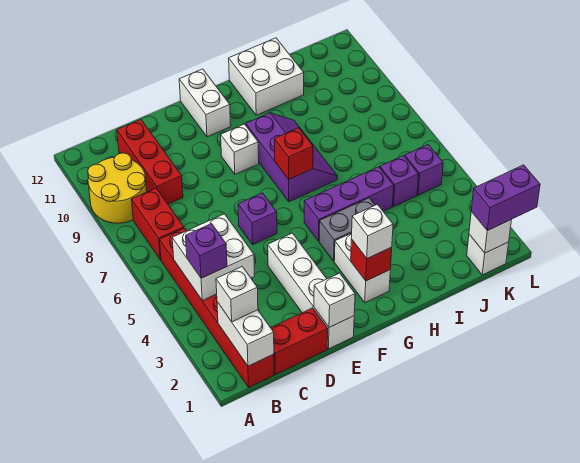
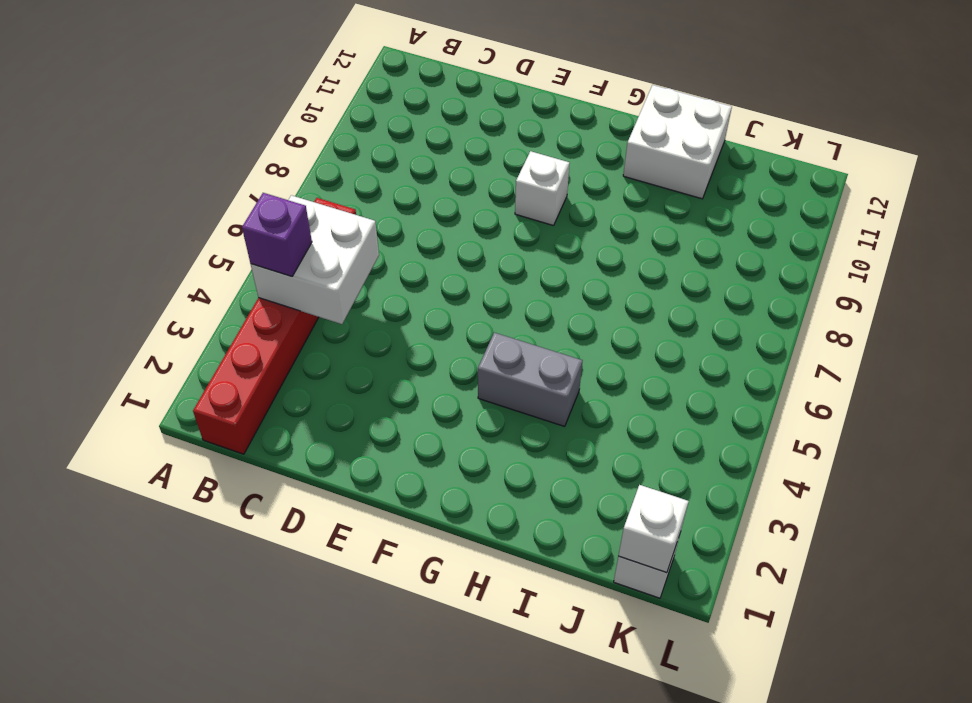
none -> yellow round brick A9:B10 level 1
none -> red brick B7:B8 level 1
none -> red brick C1:D1 level 1

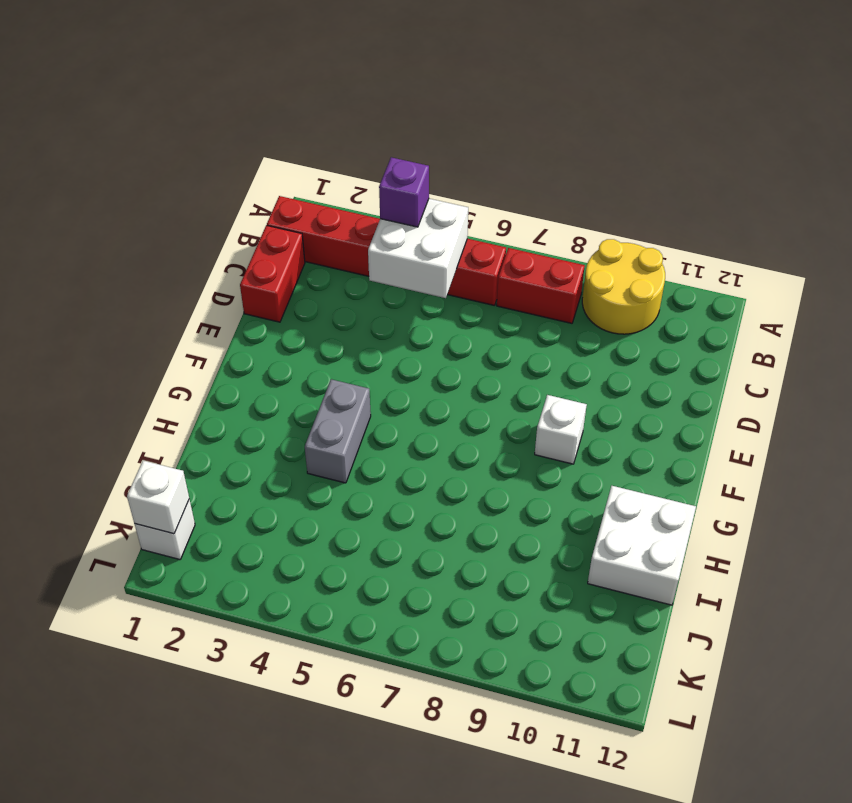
none -> red brick C9:C11 level 1
none -> white brick E1:E4 level 1
none -> purple brick E6 level 1

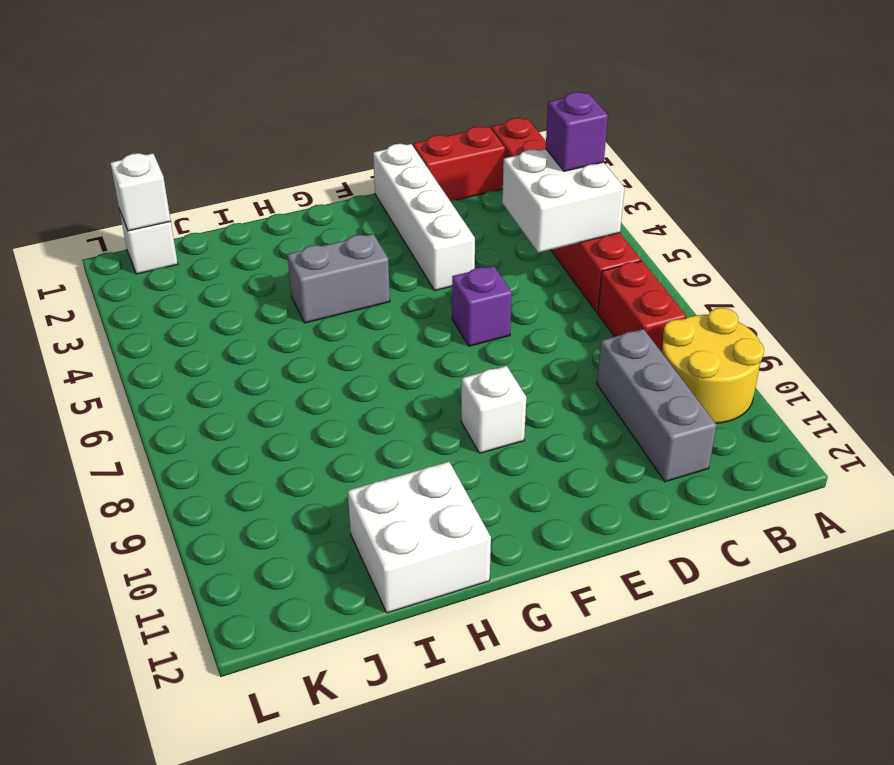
grey brick C9:C11 level 1 -> red brick C9:C11 level 1
none -> white brick F11:F12 level 1
none -> white brick G2:G3 level 1
none -> purple brick G5:I5 level 1

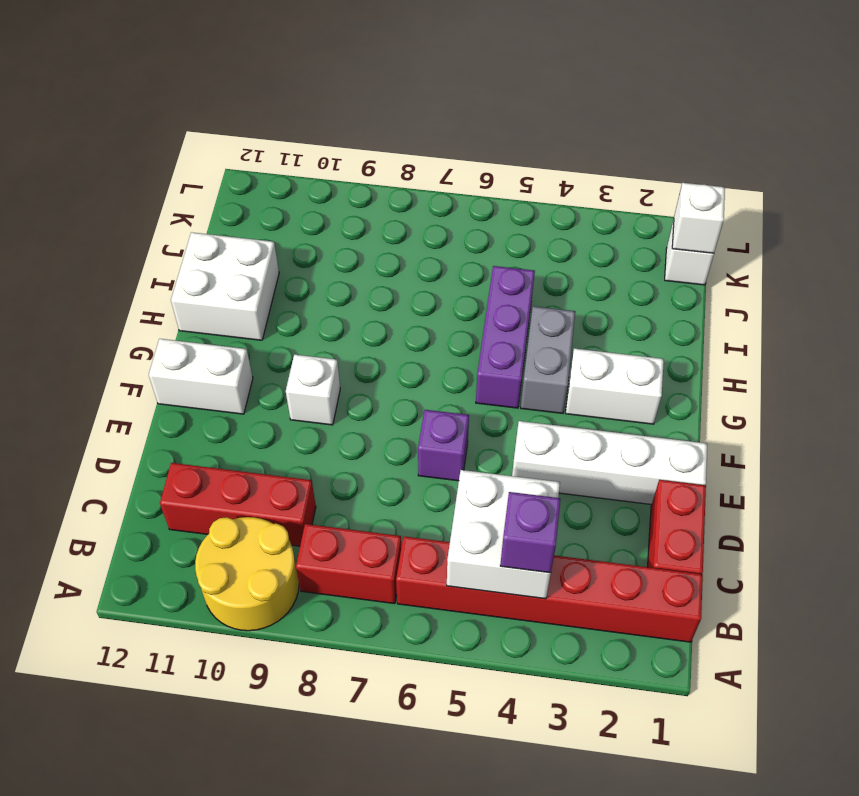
none -> purple slope G7:H9 level 1 top G
none -> purple brick J5 level 1
none -> purple brick K5 level 1

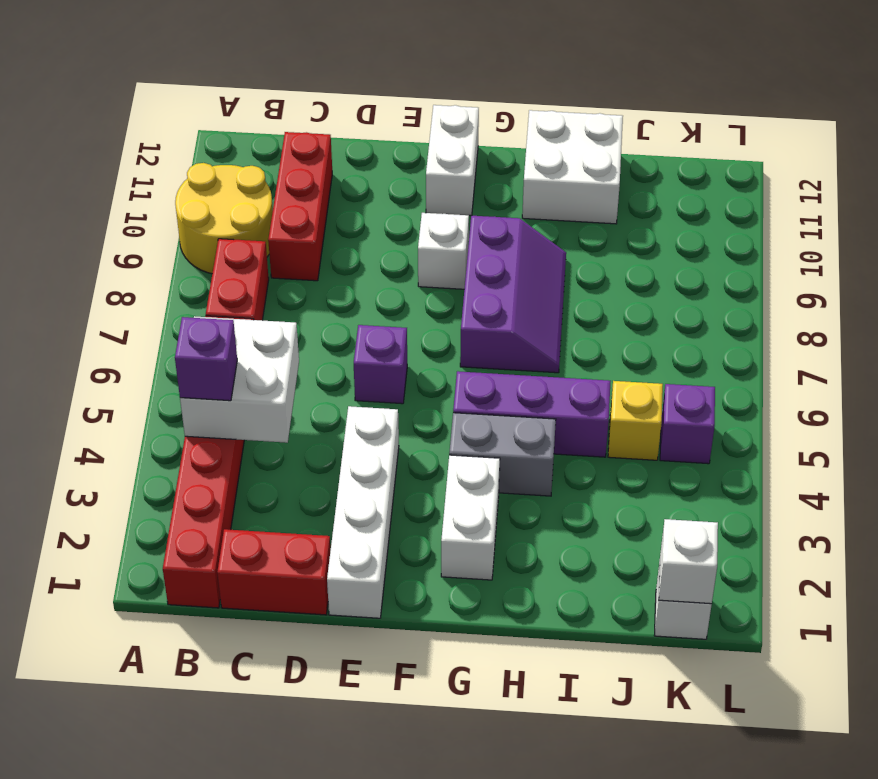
yellow brick J5 level 1 -> purple brick J5 level 1
none -> white brick B1:B2 level 2
none -> white brick E1 level 2
none -> red brick G2 level 2

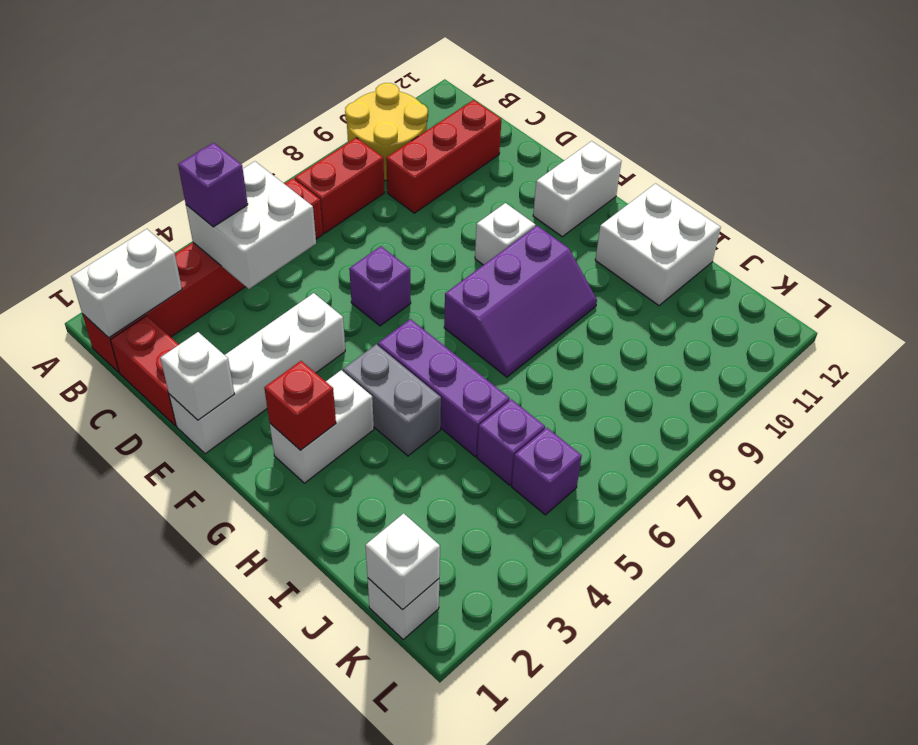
none -> red brick G7 level 2
none -> white brick B2 level 3
none -> white brick G2 level 3

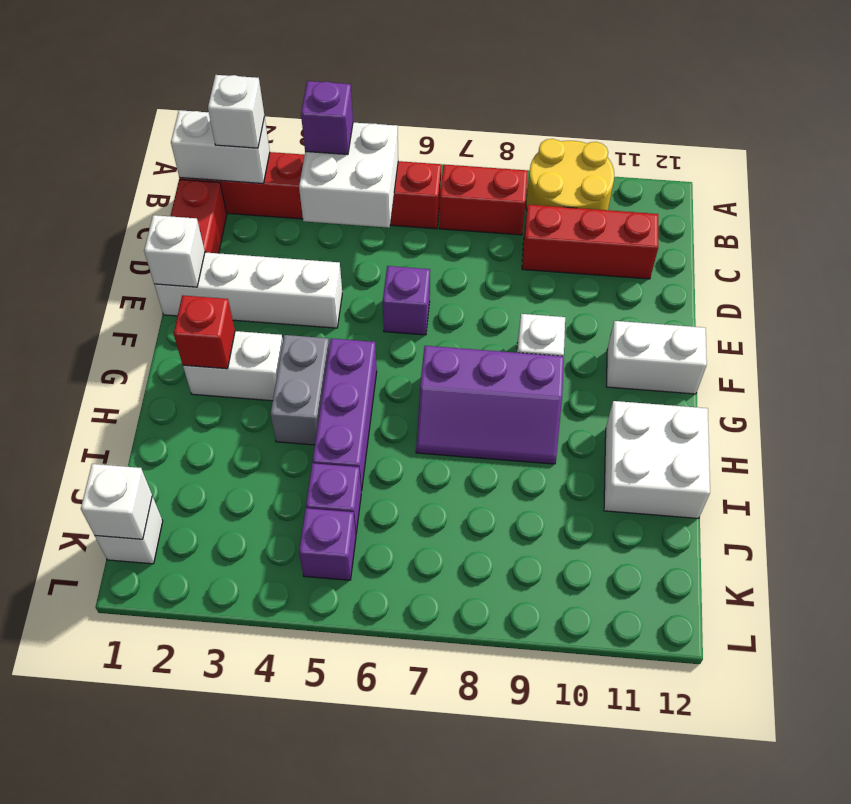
none -> red brick G7 level 2
none -> white brick G2 level 3
none -> purple brick K1:L1 level 3

